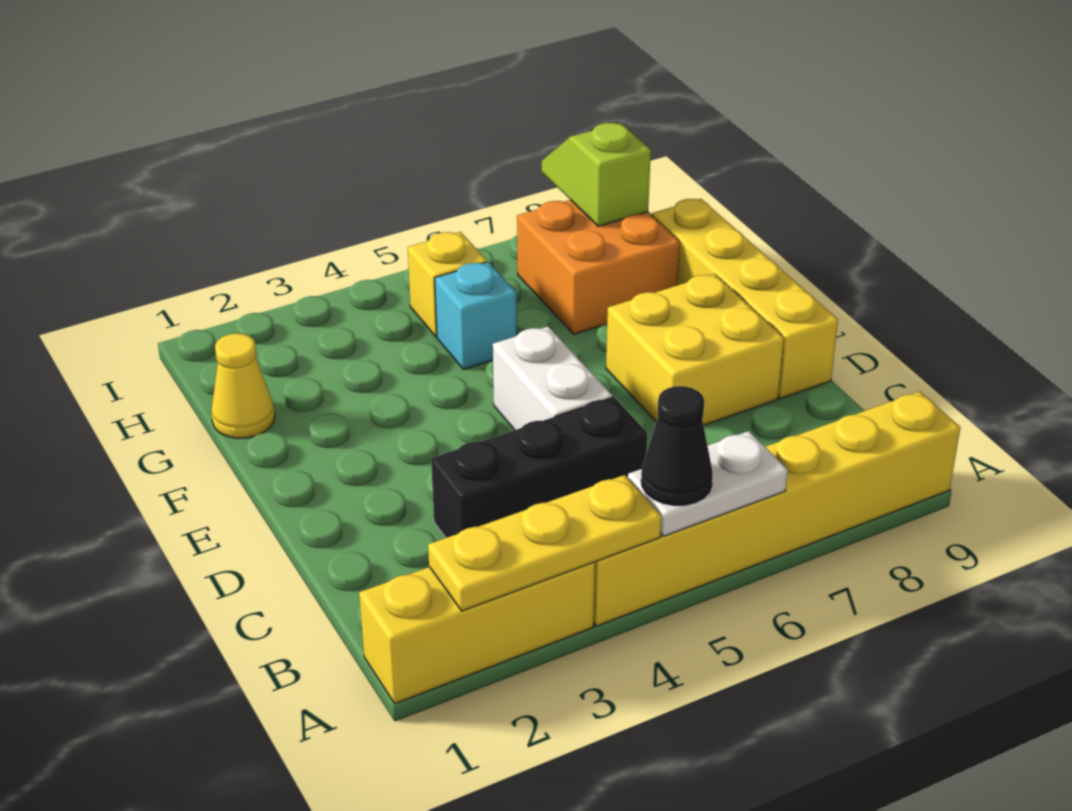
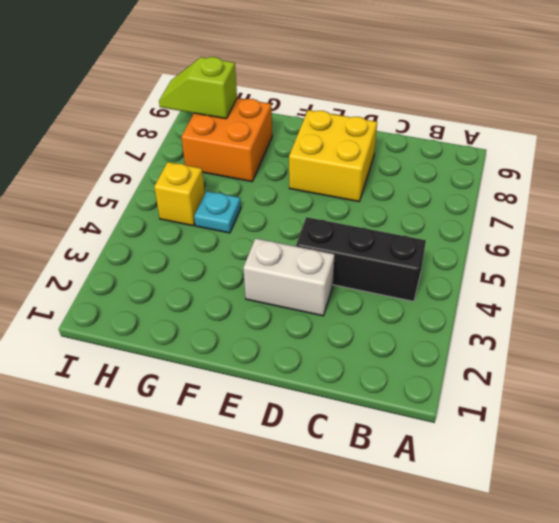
black brick B4:D4 level 1 -> black brick C3:C5 level 1
white brick D3:E3 level 1 -> white brick D5:E5 level 1
cyan plate G5 level 1 -> cyan brick G5 level 1
none -> yellow brick A1:A3 level 1
none -> yellow brick A4:A9 level 1
none -> yellow brick D9:G9 level 1

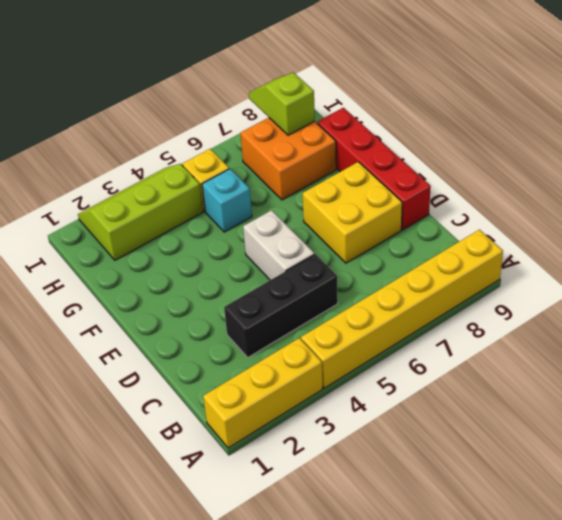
red brick D9:G9 level 1 -> yellow brick D9:G9 level 1
lime slope H2:I4 level 1 top H -> none
none -> yellow cone G1 level 1
none -> yellow plate A2:A4 level 2
none -> white plate A5:A6 level 2

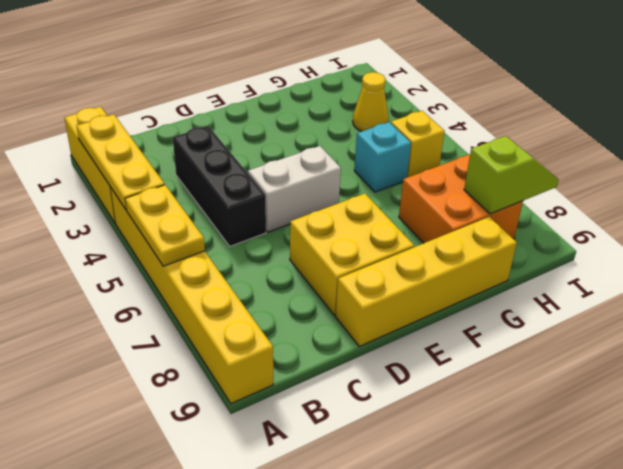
yellow plate A5:A6 level 2 -> white plate A5:A6 level 2
yellow cone H3 level 1 -> yellow cone G1 level 1
none -> black cone A5 level 3

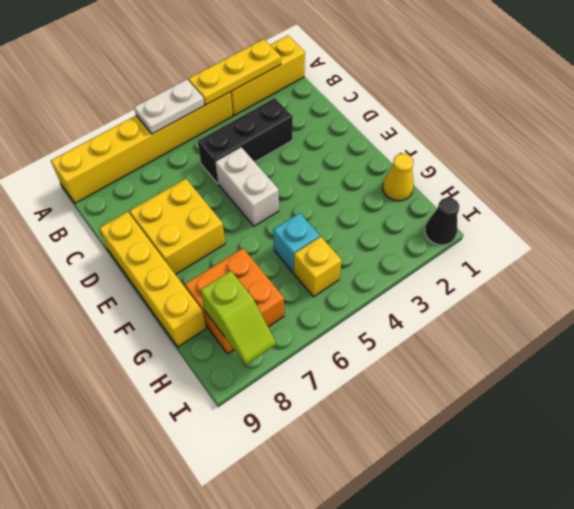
black cone I1 level 1 -> black cone A5 level 3

